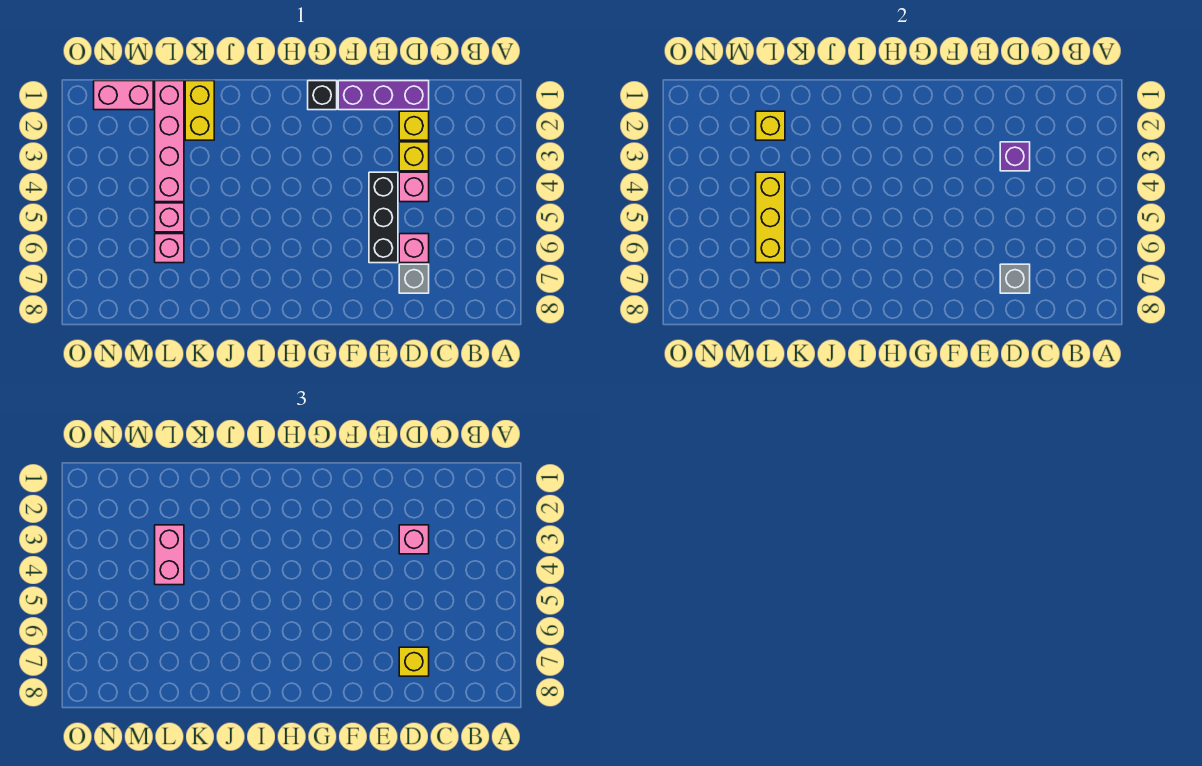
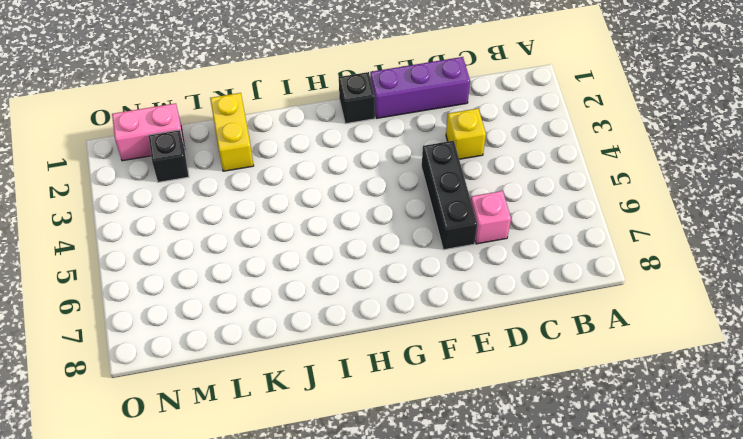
black brick M2 level 1 -> none
none -> yellow brick D2 level 1
none -> pink brick D4 level 1
none -> grey brick D7 level 1

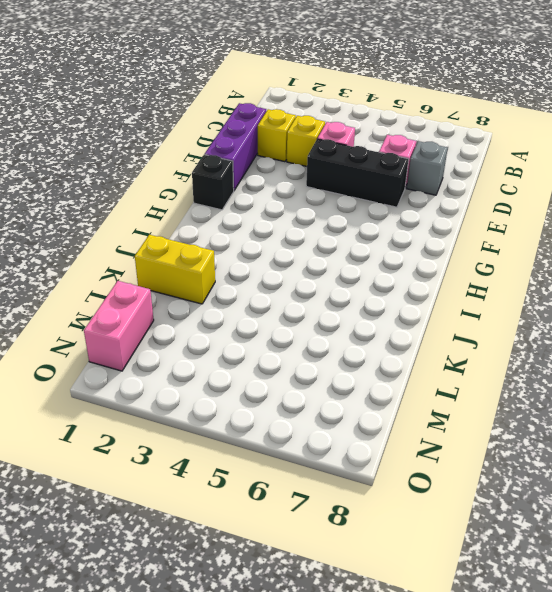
none -> pink brick L1:L4 level 1
none -> pink brick L5 level 1
none -> pink brick L6 level 1

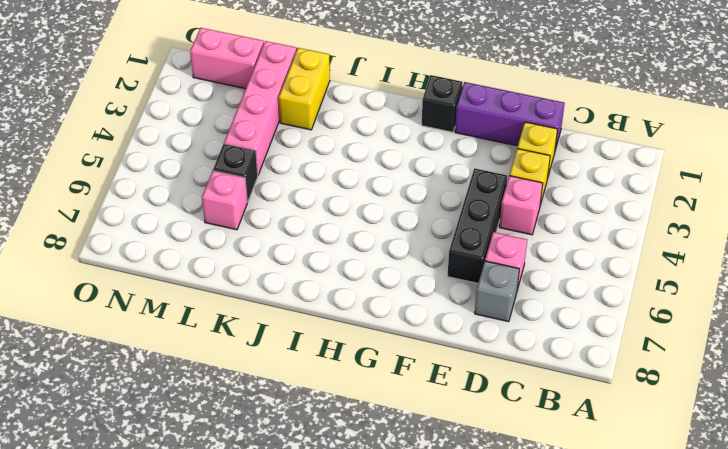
black brick L5 level 1 -> pink brick L5 level 1
none -> purple brick D3 level 2
none -> grey brick D7 level 2
none -> yellow brick L2 level 2

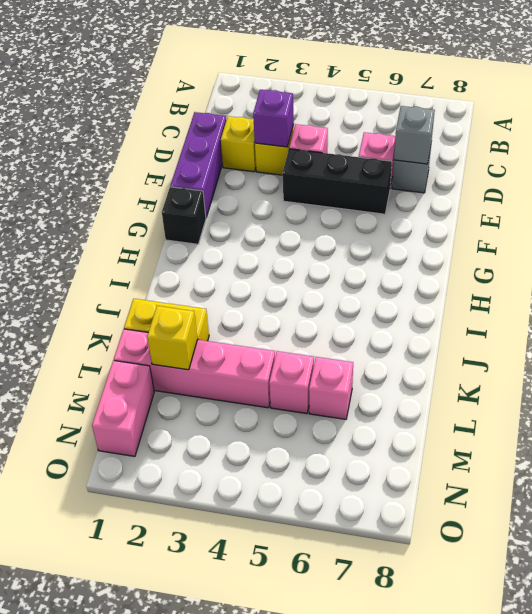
none -> yellow brick L4:L6 level 2
none -> pink brick D3 level 3
none -> yellow brick D7 level 3

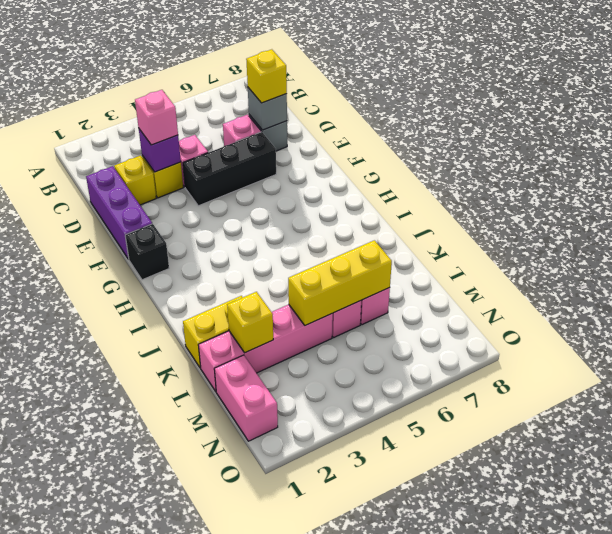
none -> pink brick L3:L4 level 3

